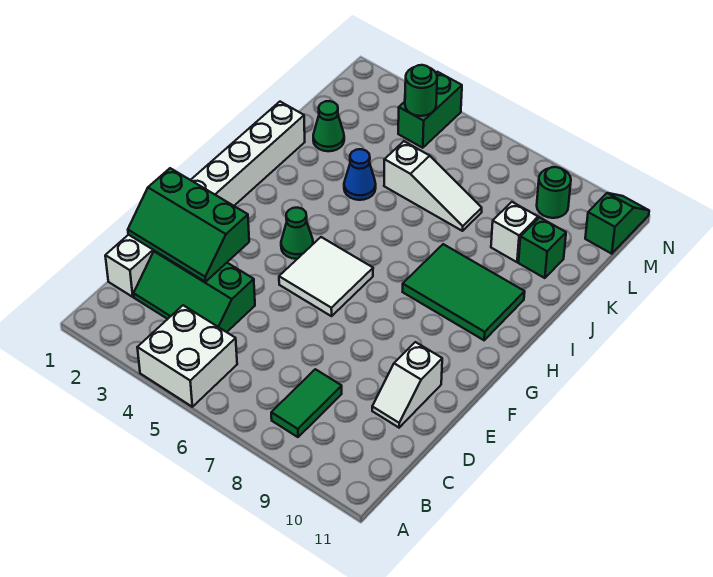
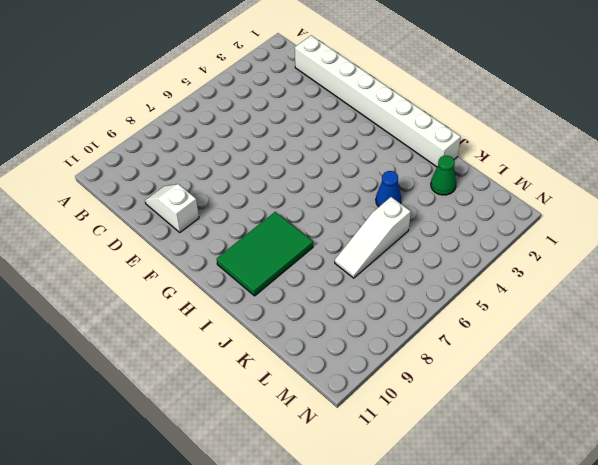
none -> white brick A4:B5 level 1
none -> green tile B8:C8 level 1
none -> green slope C2:D4 level 1 top D

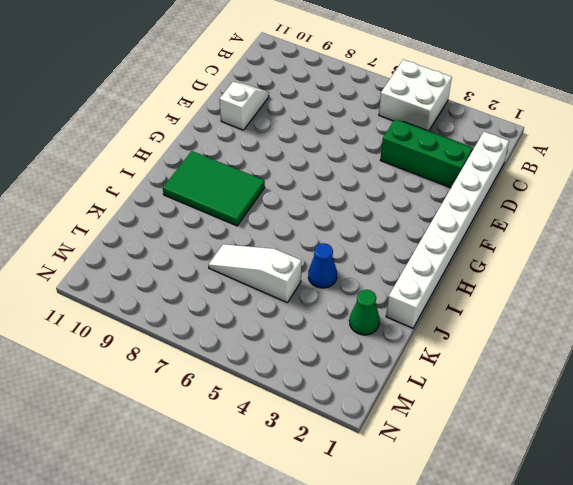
none -> green tile B8:C8 level 1
none -> white tile F5:G6 level 1
none -> green cone G4 level 1

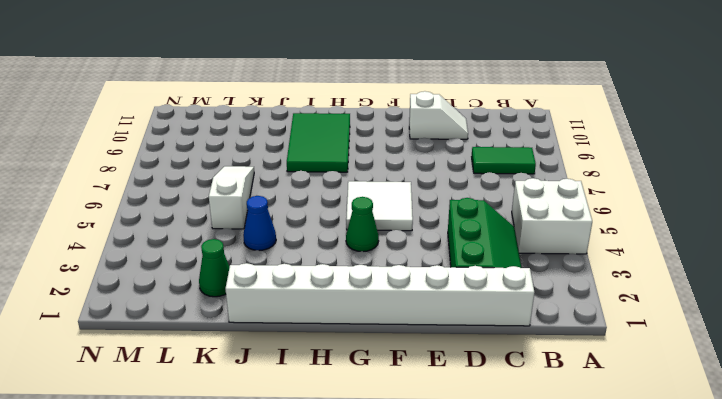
none -> white brick K9 level 1
none -> green brick K10 level 1
none -> green brick M4:N4 level 1

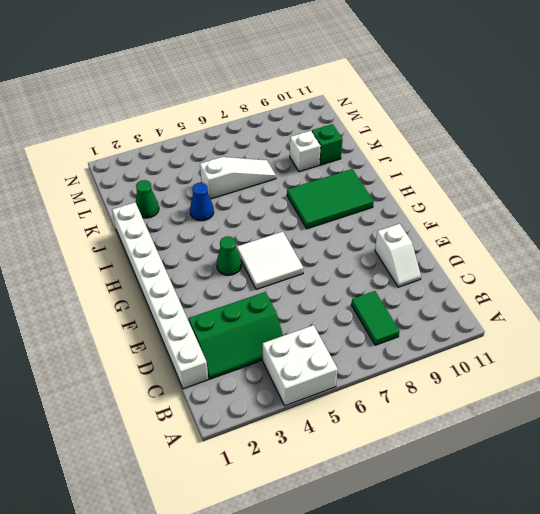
none -> green brick M4:N4 level 1
none -> green round brick M9 level 1
none -> green slope M11:N11 level 1 top M

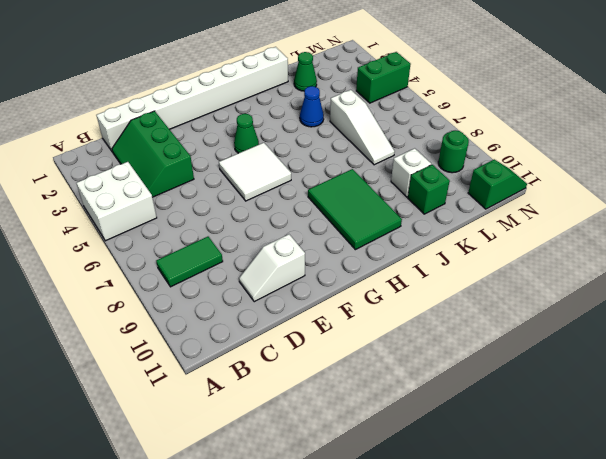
none -> green slope D1:E3 level 2 top E
none -> green round brick M4 level 2

